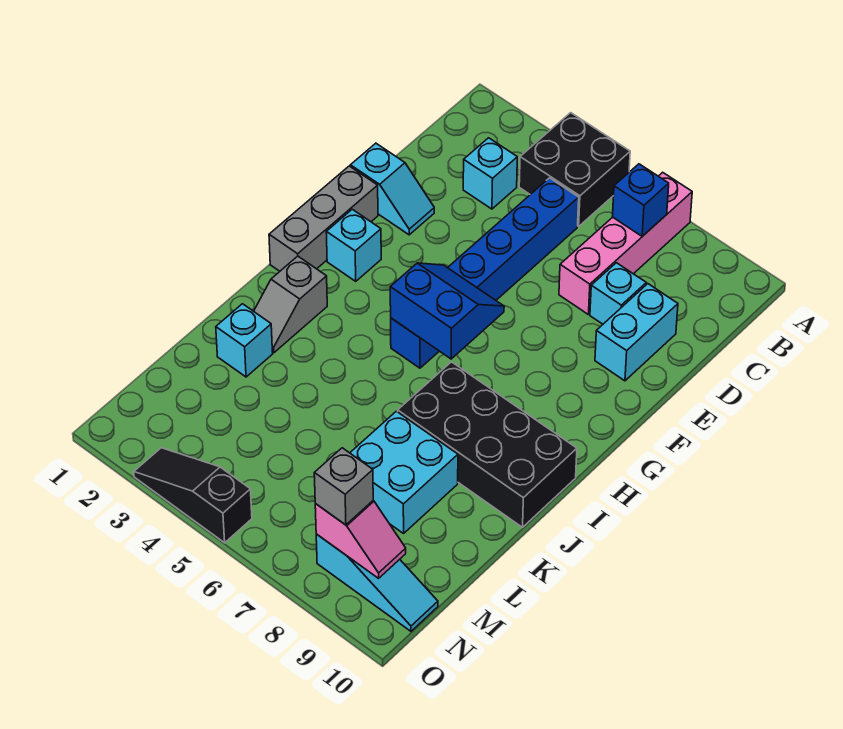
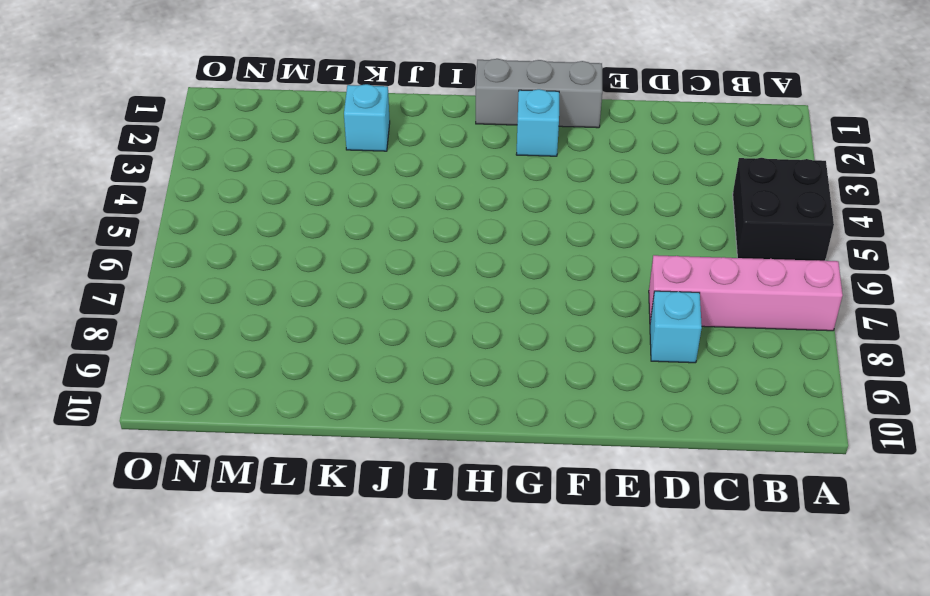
none -> cyan brick C3 level 1
none -> blue brick C5:H5 level 1
none -> cyan brick D9:E9 level 1

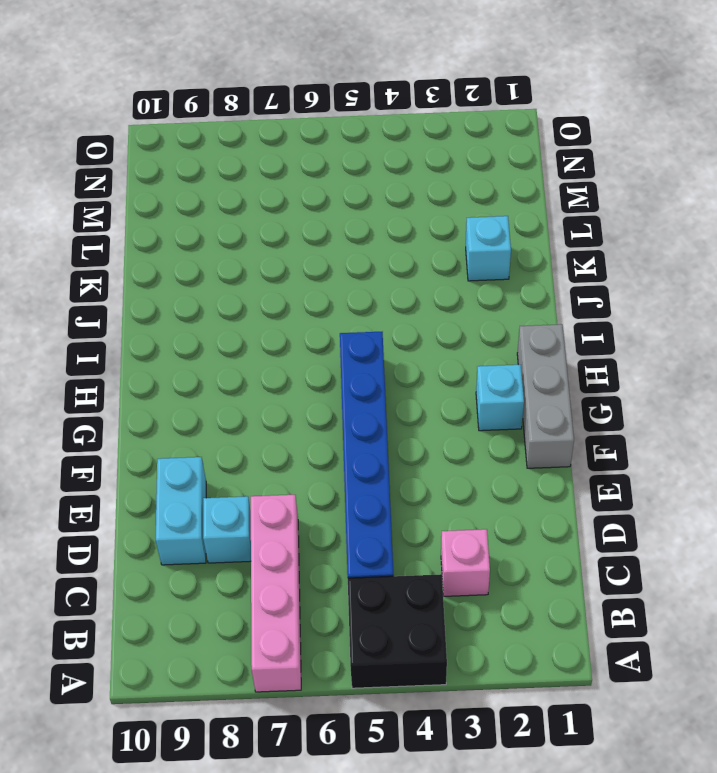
pink brick C3 level 1 -> cyan brick C3 level 1
none -> cyan slope E1:E2 level 1 top 1
none -> grey slope I2:J2 level 1 top I
none -> black brick I7:J10 level 1

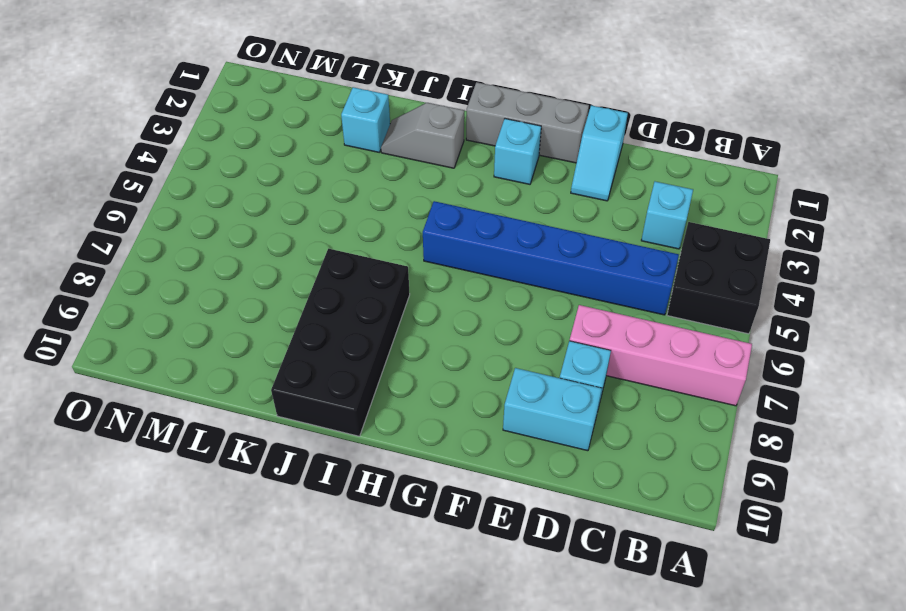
none -> cyan brick K7:L8 level 1
none -> cyan slope N8:N10 level 1 top 8
none -> black slope O3:O5 level 1 top 5

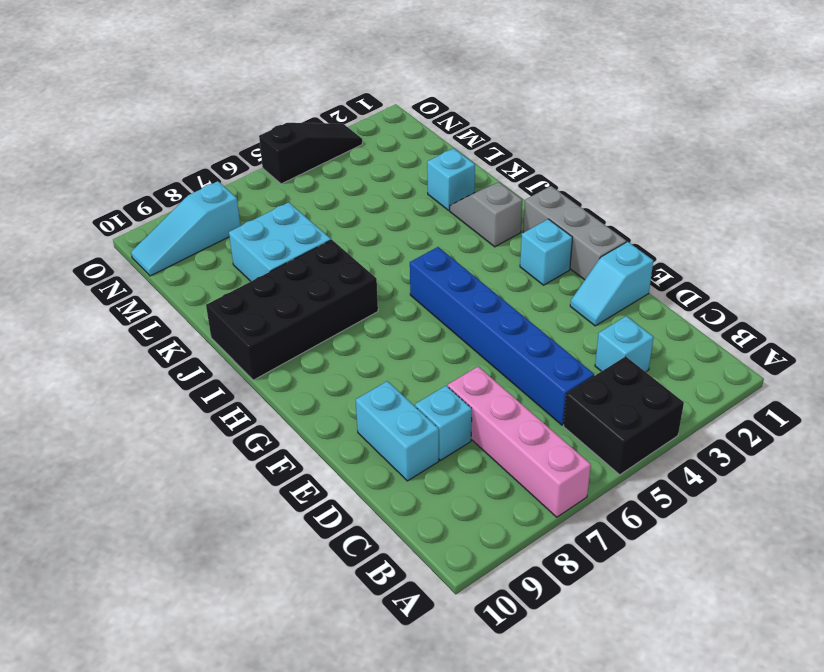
none -> blue brick B7 level 2
none -> blue slope G5:H6 level 2 top H
none -> pink slope N8:N9 level 2 top 8

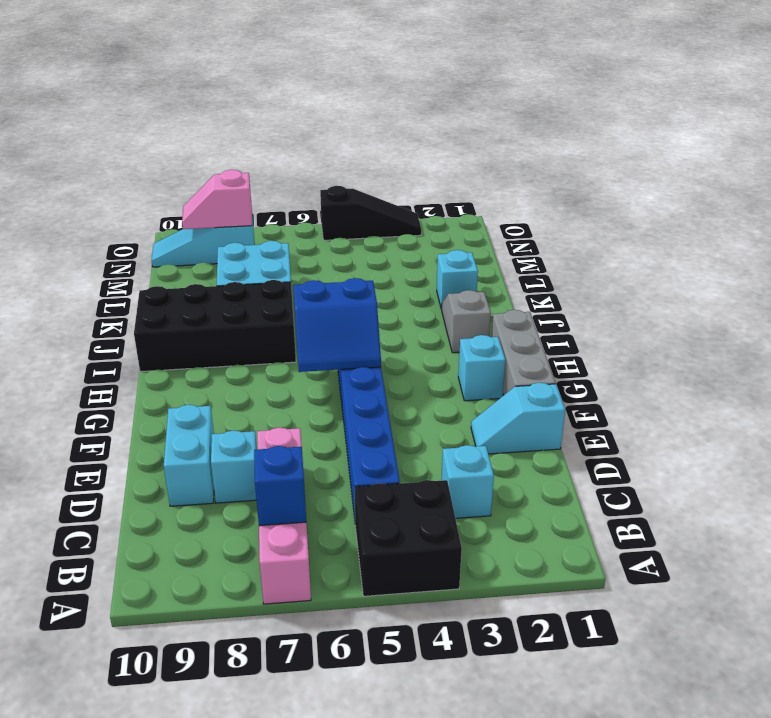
none -> grey brick N8 level 3

